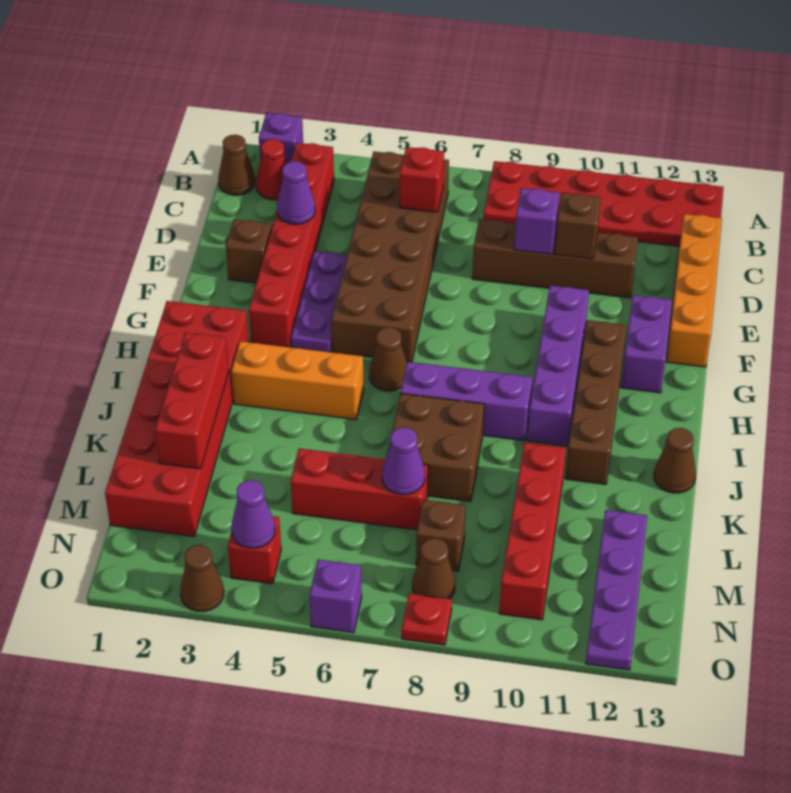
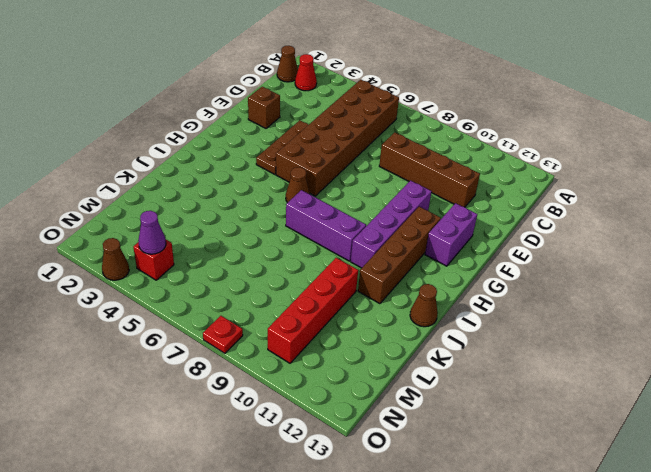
brown plate E4:G4 level 1 -> purple plate E4:G4 level 1
none -> purple brick A2 level 1
none -> red plate A8:B13 level 1
none -> red brick B3:G3 level 1
none -> orange brick C13:F13 level 1

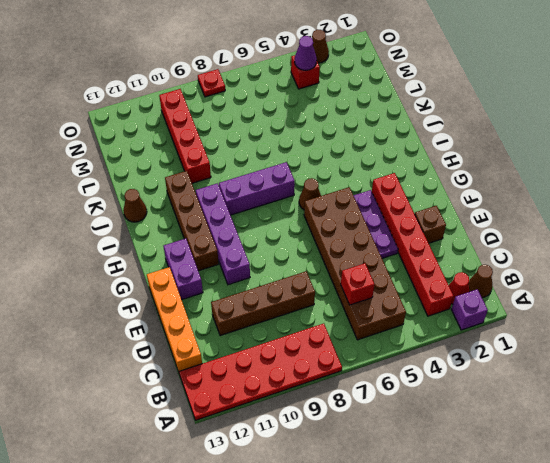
none -> red brick H1:M2 level 1
none -> orange brick I3:I5 level 1
none -> brown brick J7:K8 level 1
none -> red brick L5:L7 level 1

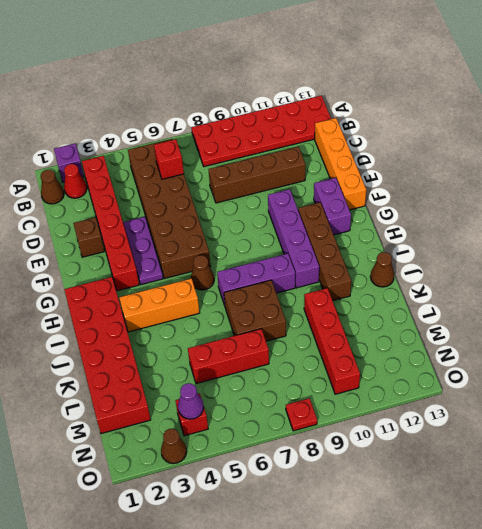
none -> purple plate L12:O12 level 1
none -> brown brick M8 level 1
none -> brown cone N8 level 1
none -> purple brick O6 level 1

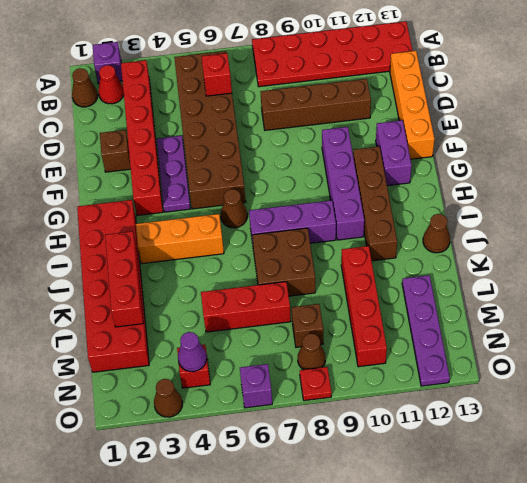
none -> purple cone D3 level 2
none -> purple brick D9 level 2
none -> brown brick D10 level 2
none -> purple cone L7 level 2

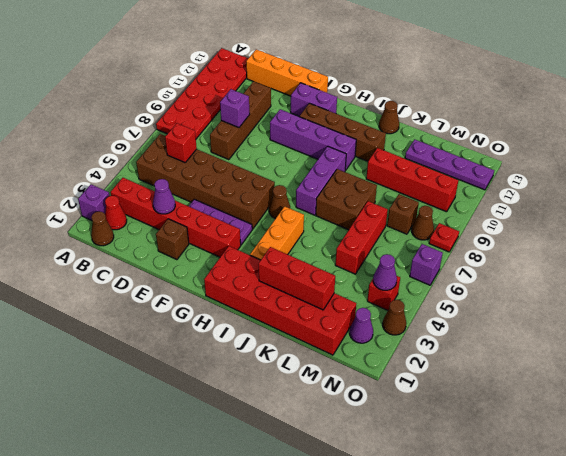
purple cone N2 level 1 -> purple cone L7 level 2
none -> brown brick D10 level 2

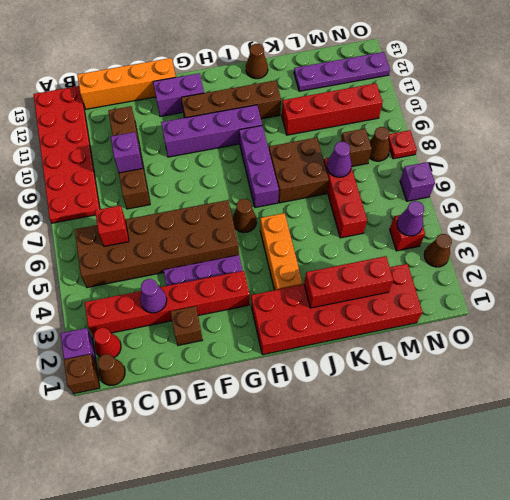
brown brick A1 level 1 -> brown brick D10 level 2

